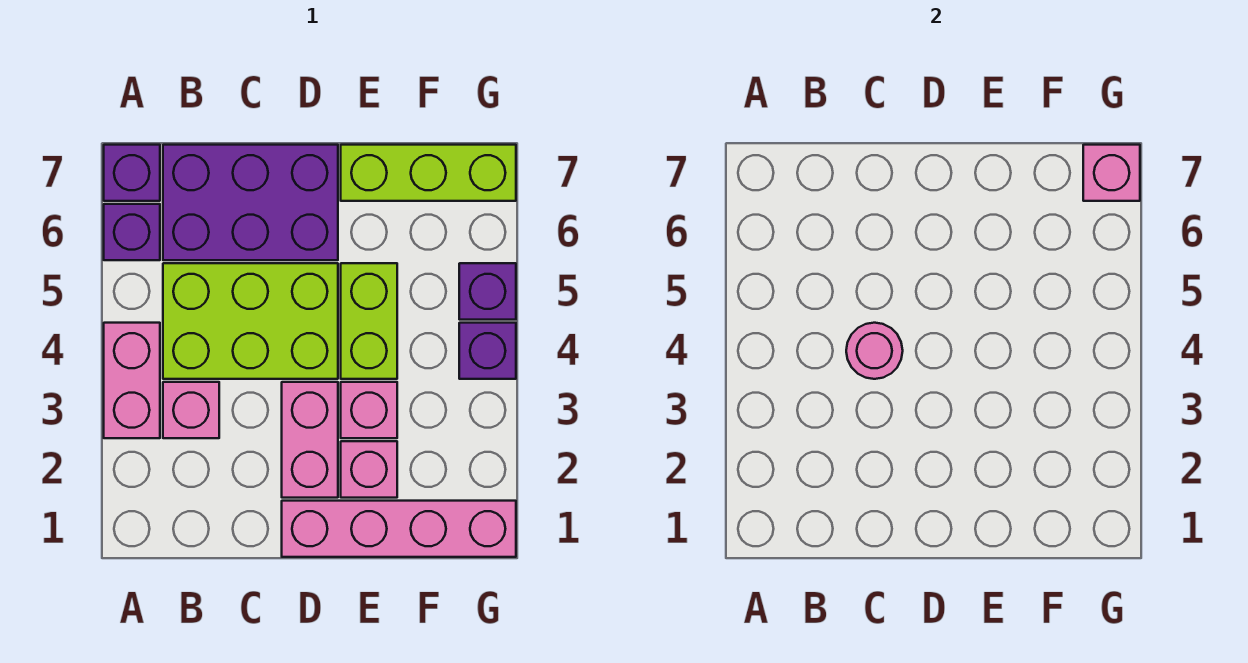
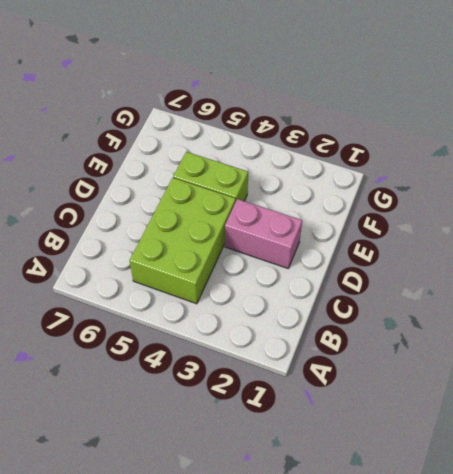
none -> pink brick A3:A4 level 1
none -> purple brick A6 level 1
none -> purple brick A7 level 1

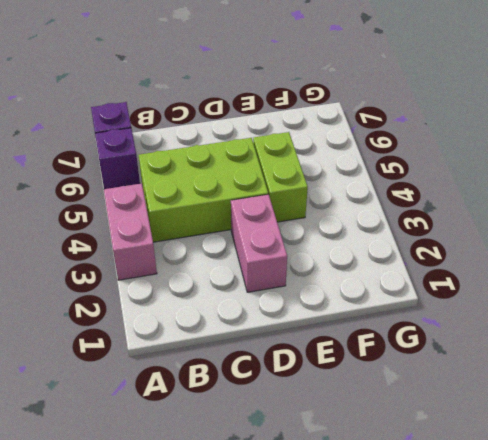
none -> pink brick B3 level 1
none -> purple brick B6:D7 level 1
none -> pink brick D1:G1 level 1

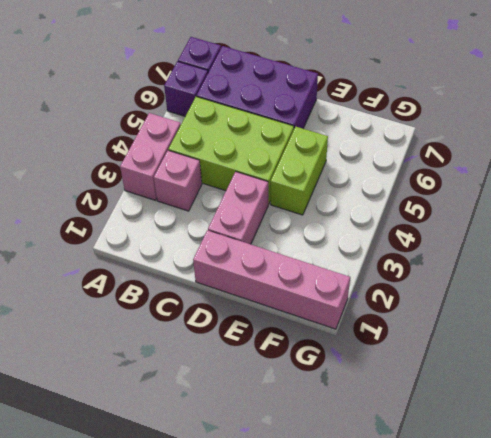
none -> pink brick E2 level 1
none -> pink brick E3 level 1
none -> lime brick E7:G7 level 1

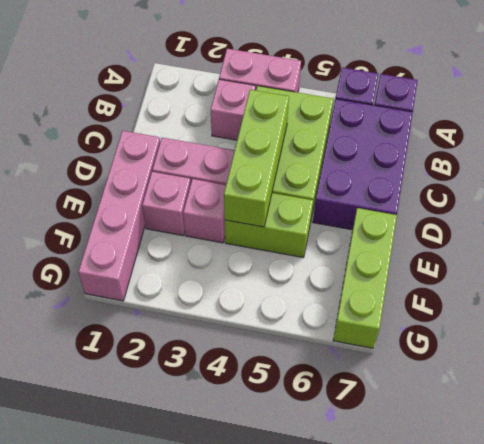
lime brick C4:E4 level 2 -> pink round brick C4 level 2
none -> purple brick G4 level 1
none -> purple brick G5 level 1
none -> pink brick G7 level 2

